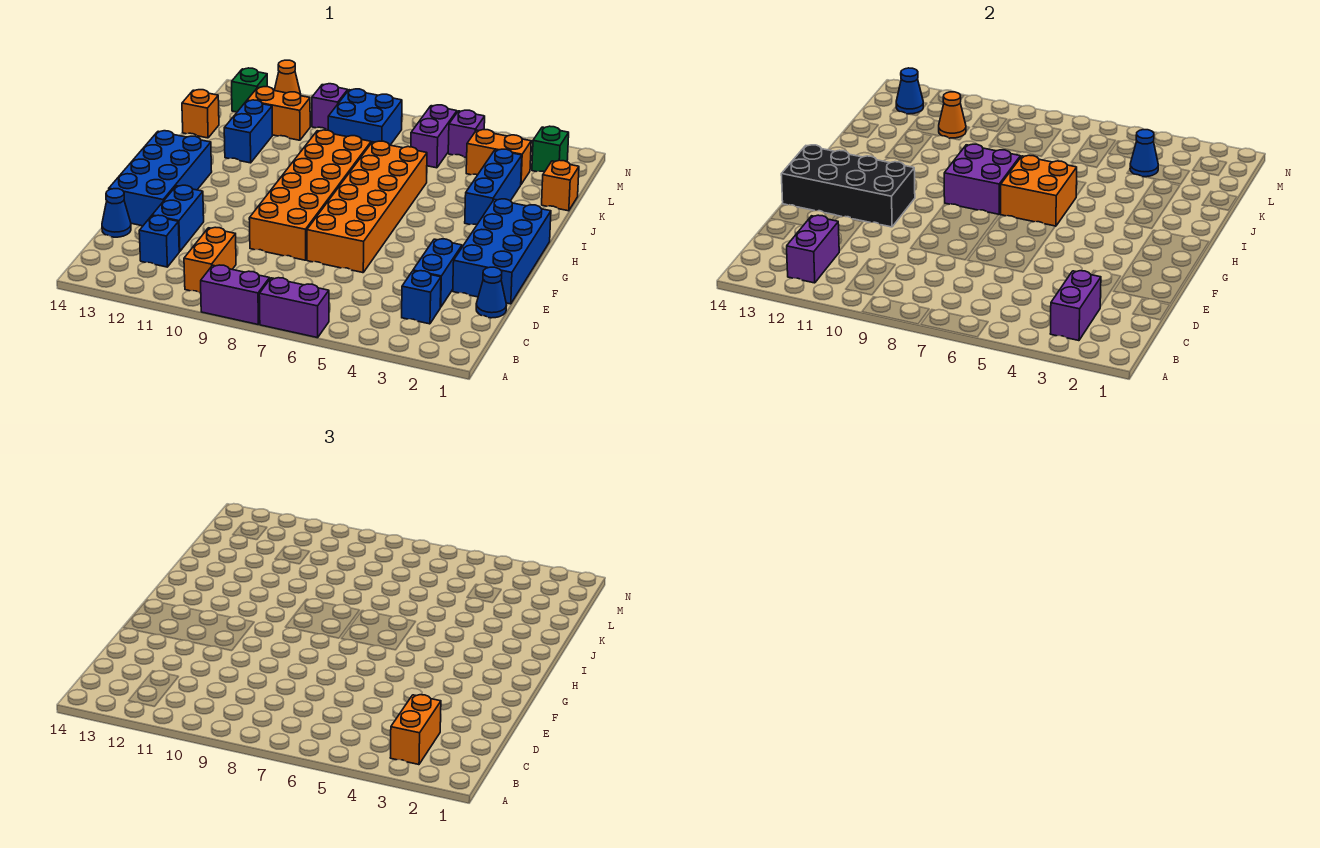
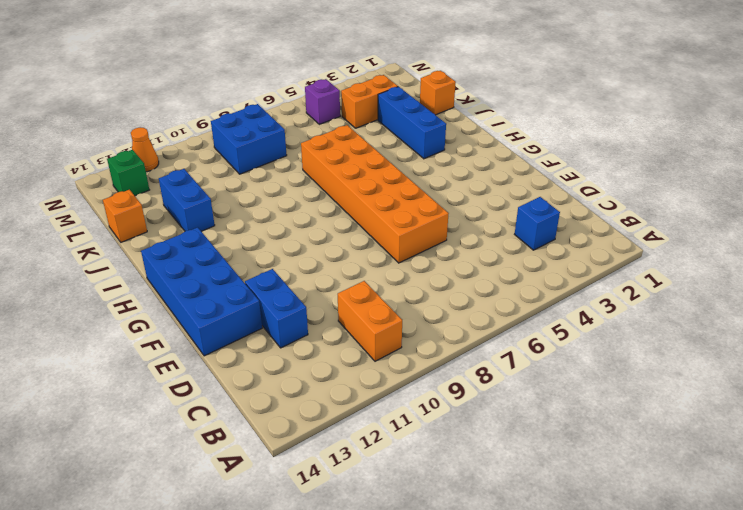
none -> purple brick A6:A7 level 1
none -> purple brick A8:A9 level 1
none -> blue brick C12 level 1
none -> blue cone D1 level 1

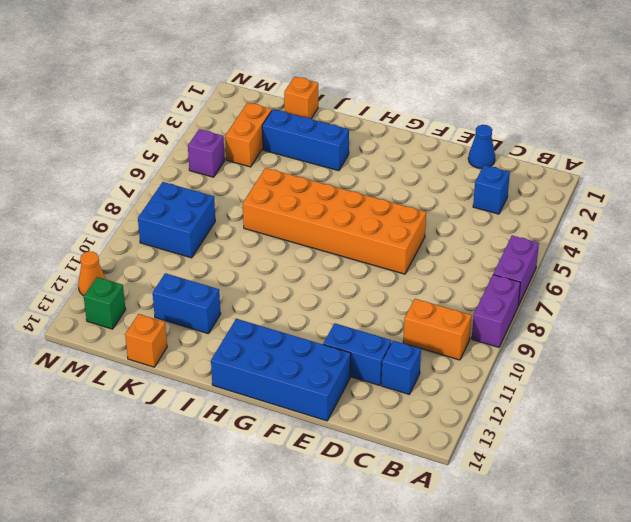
none -> blue brick D3:E3 level 1
none -> blue cone D14 level 1
none -> blue brick E1:H2 level 1
none -> orange brick E8:J9 level 1

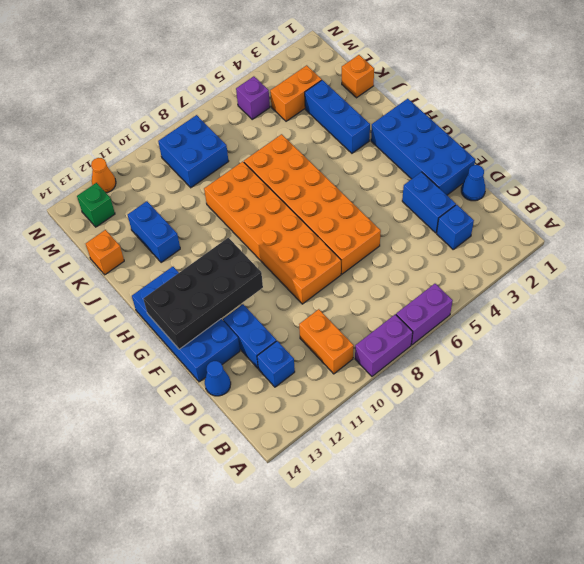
none -> purple brick L6:M6 level 1
none -> orange brick L11:L12 level 1
none -> green brick M2 level 1
none -> purple brick M10 level 1

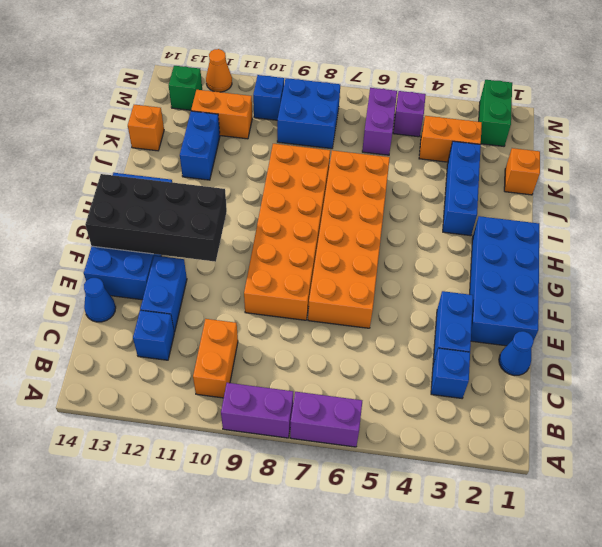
green brick M2:N2 level 1 -> green brick M2 level 1
blue brick M10 level 1 -> purple brick M10 level 1
none -> purple brick B3:C3 level 2
none -> purple brick B12:C12 level 2
none -> orange brick H6:I7 level 2
none -> purple brick H8:I9 level 2

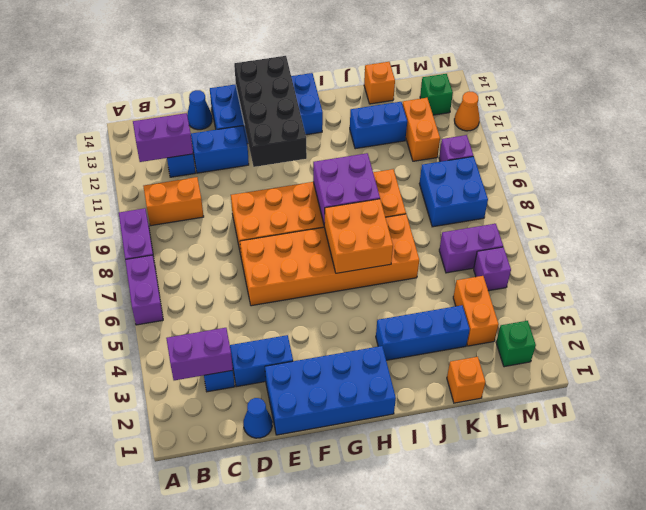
none -> blue cone L4 level 2
none -> orange cone L11 level 2
none -> blue cone M13 level 2
none -> orange brick B3:C3 level 3

